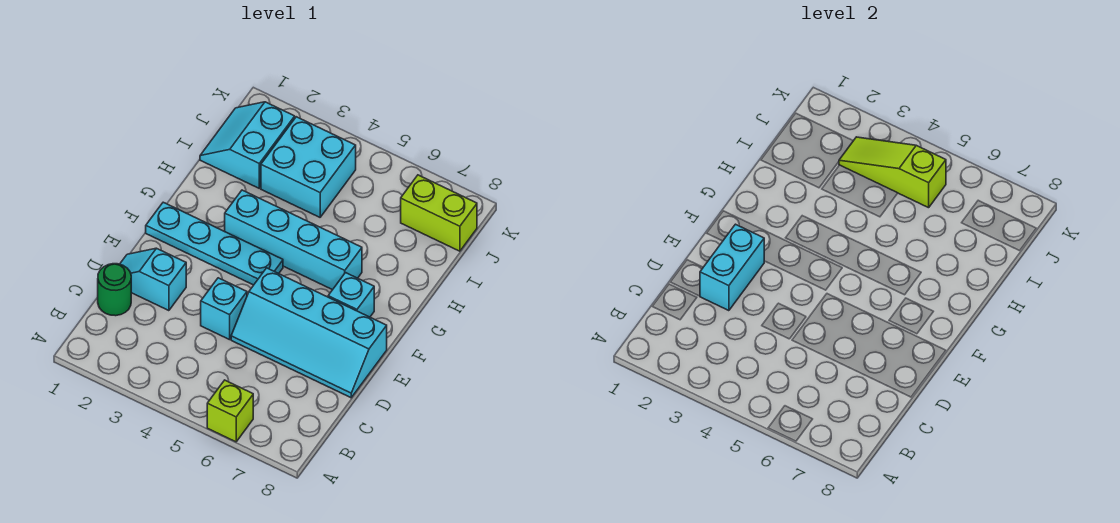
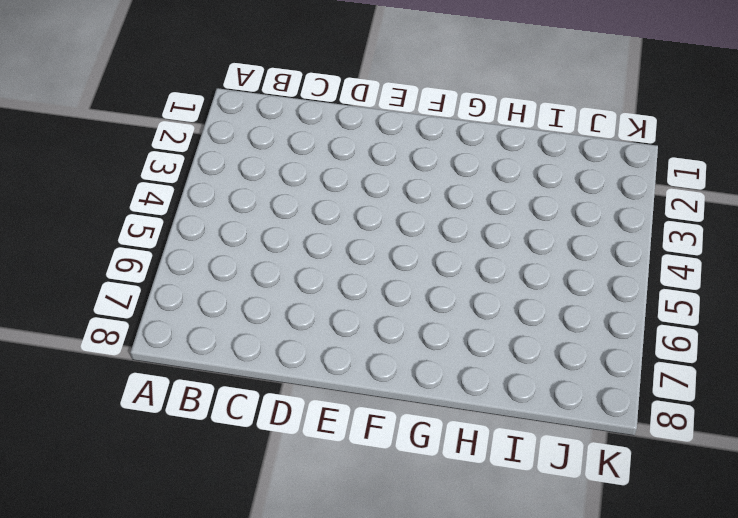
none -> lime brick A6 level 1
none -> green round brick C1 level 1
none -> cyan slope D1:D2 level 1 top 2

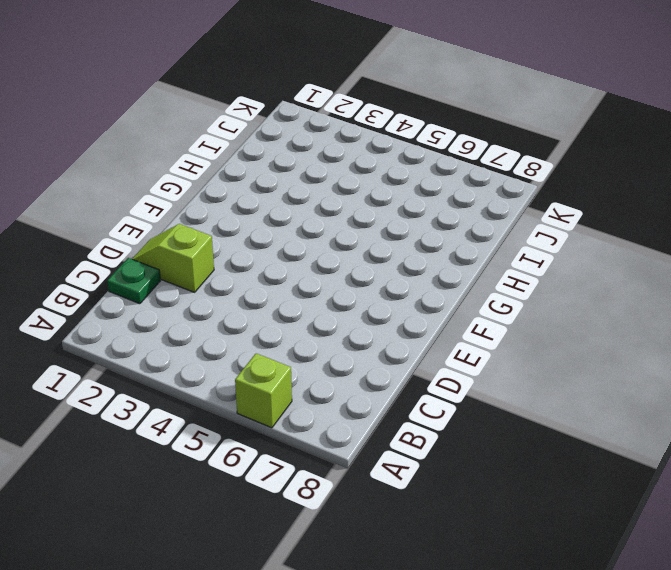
green plate C1 level 1 -> green round brick C1 level 1
lime slope D1:D2 level 1 top 2 -> cyan slope D1:D2 level 1 top 2
none -> cyan brick D4 level 1
none -> cyan slope D5:E8 level 1 top E
none -> cyan plate F1:F4 level 1

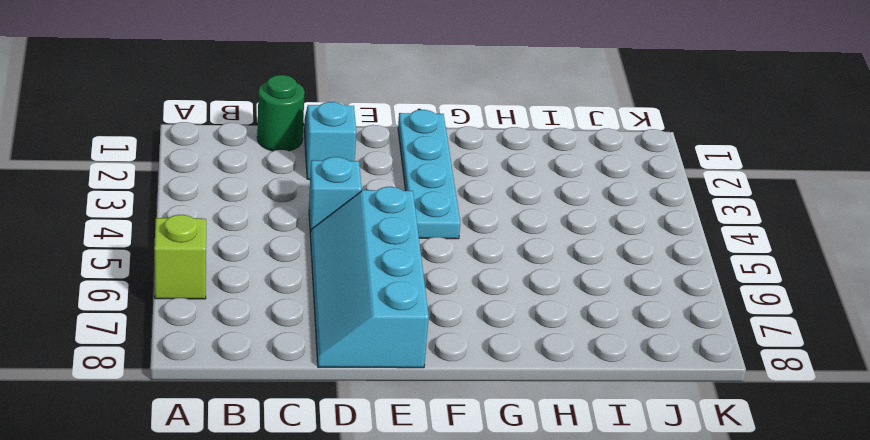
none -> cyan brick F7 level 1
none -> cyan brick G3:G6 level 1
none -> cyan slope I1:J2 level 1 top 2

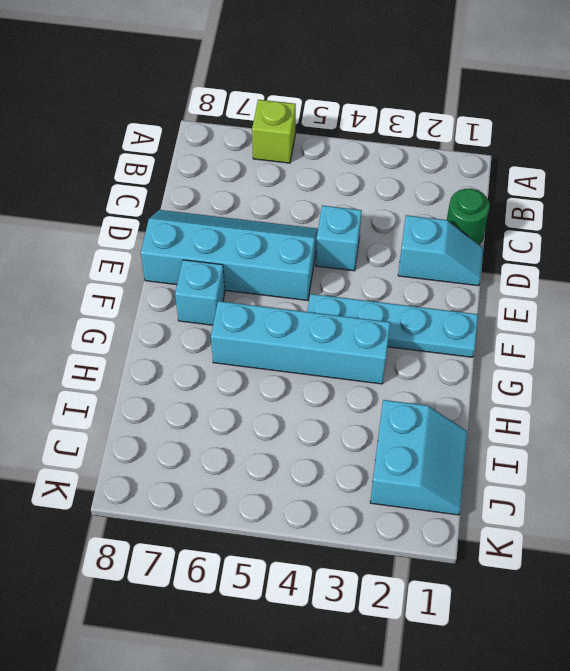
none -> cyan brick I3:J4 level 1
none -> lime brick J7:J8 level 1
none -> cyan brick D2:E2 level 2

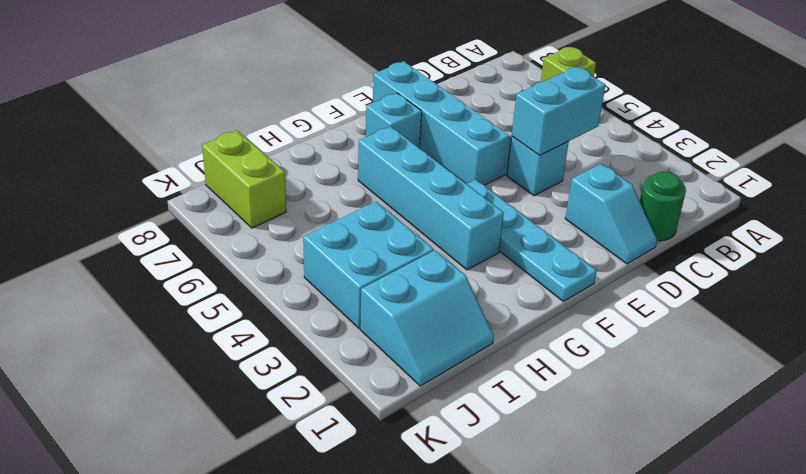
cyan brick C4:D4 level 2 -> cyan brick D2:E2 level 2
none -> lime slope J3:J5 level 2 top 5

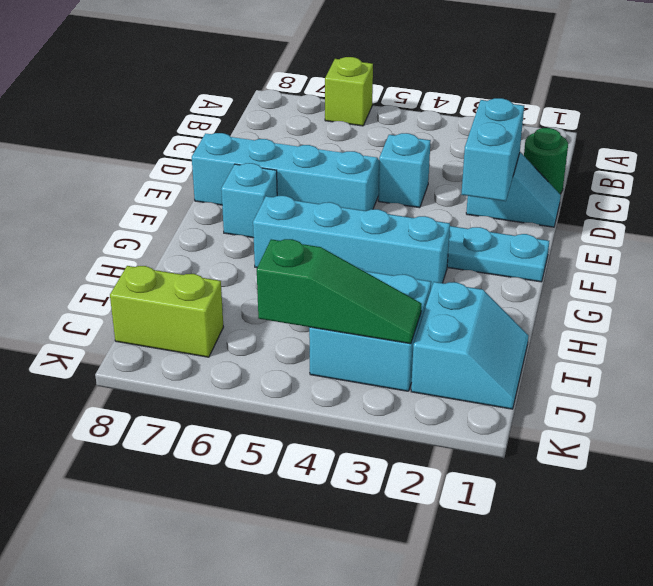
green slope J3:J5 level 2 top 5 -> lime slope J3:J5 level 2 top 5

